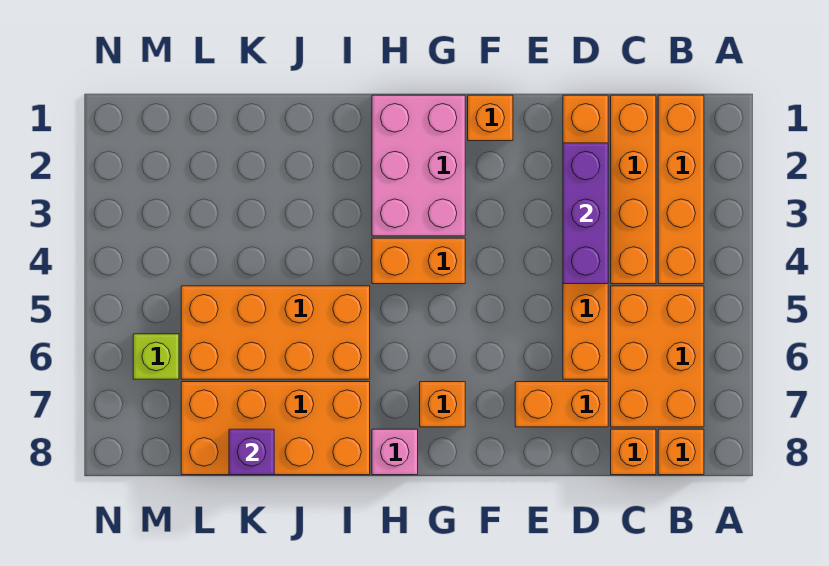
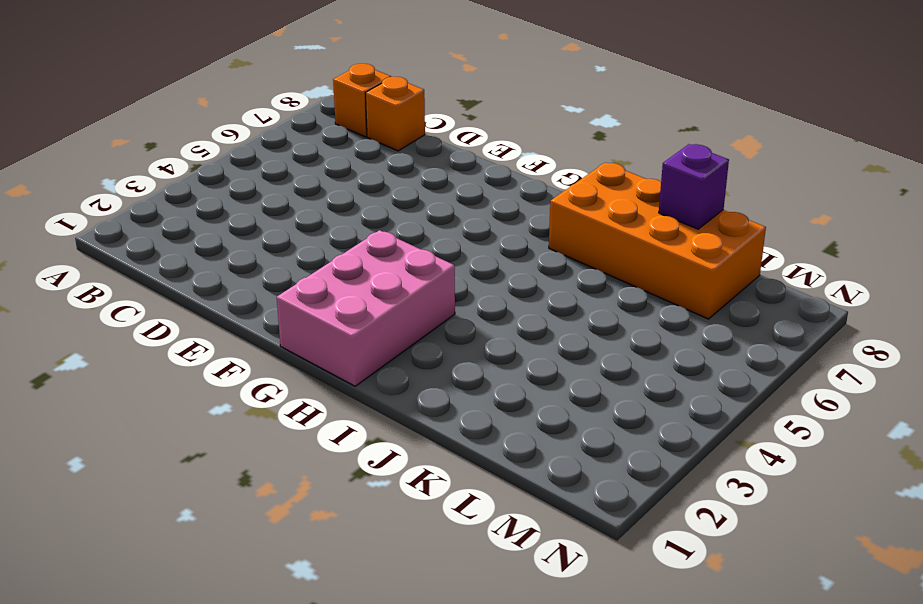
none -> orange brick B1:B4 level 1
none -> orange brick B5:C7 level 1
none -> orange brick C1:C4 level 1

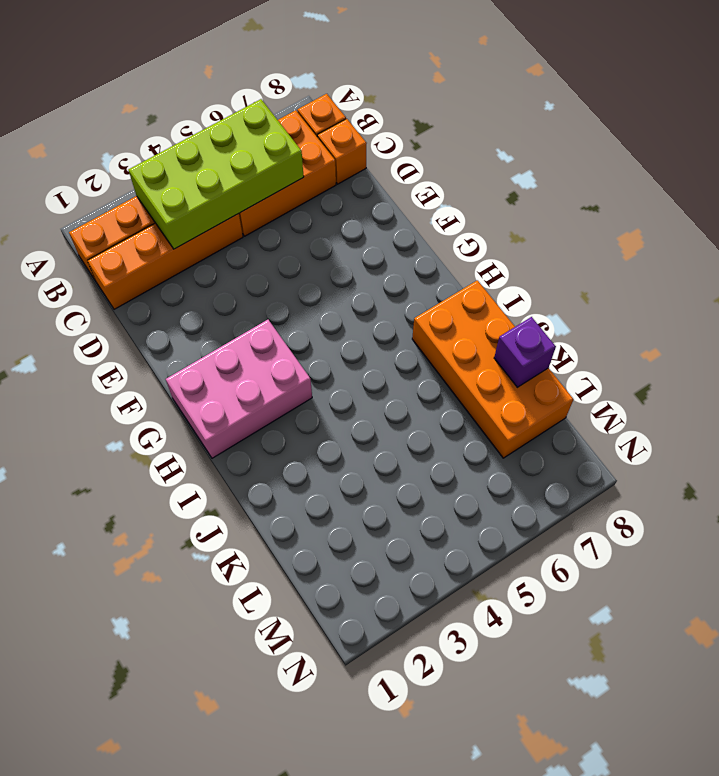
lime brick B3:C6 level 2 -> none
none -> orange brick D1:D6 level 1
none -> orange brick D7:E7 level 1
none -> orange brick F1 level 1

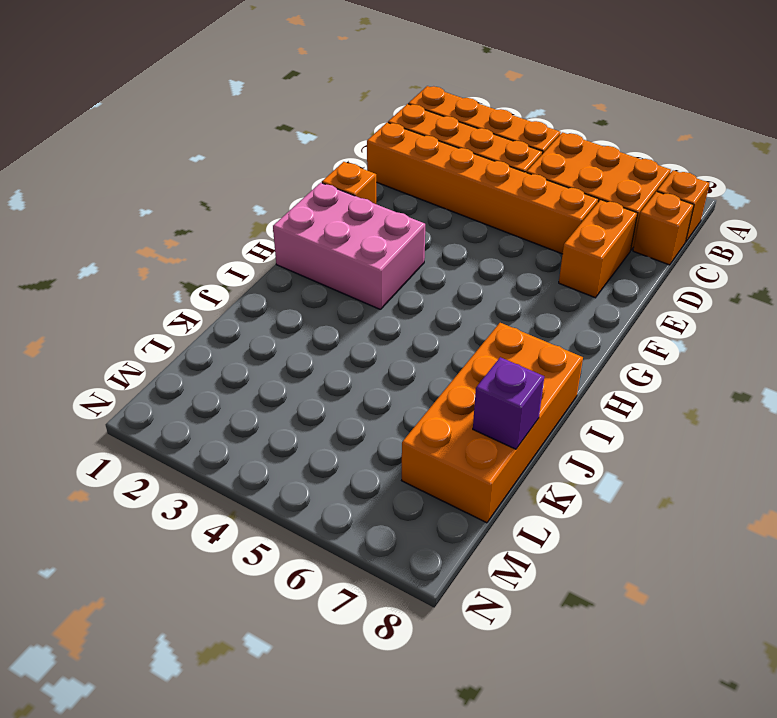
none -> orange brick G4:H4 level 1
none -> orange brick G7 level 1
none -> pink brick H8 level 1

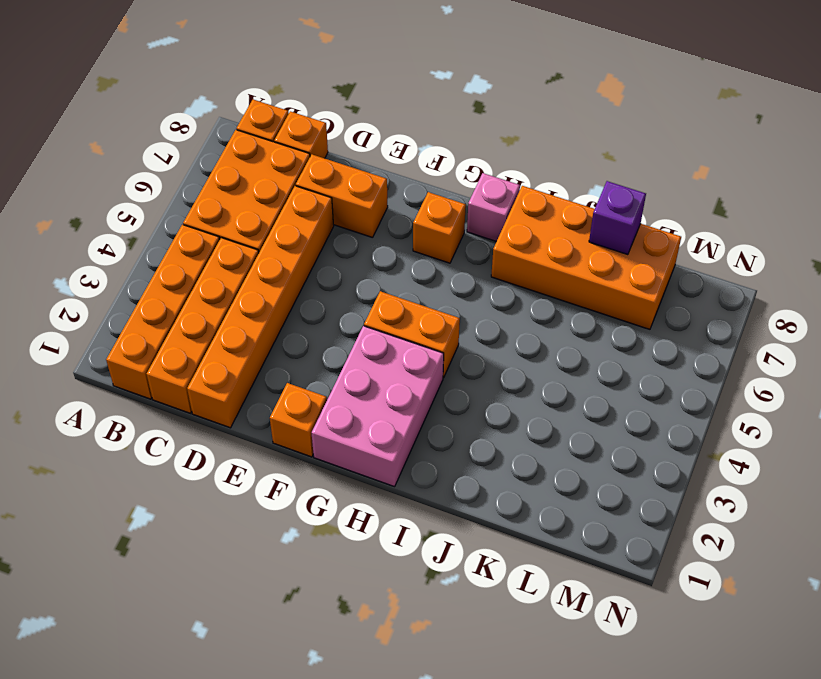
none -> orange brick I5:L6 level 1
none -> lime brick M6 level 1
none -> purple brick D2:D4 level 2

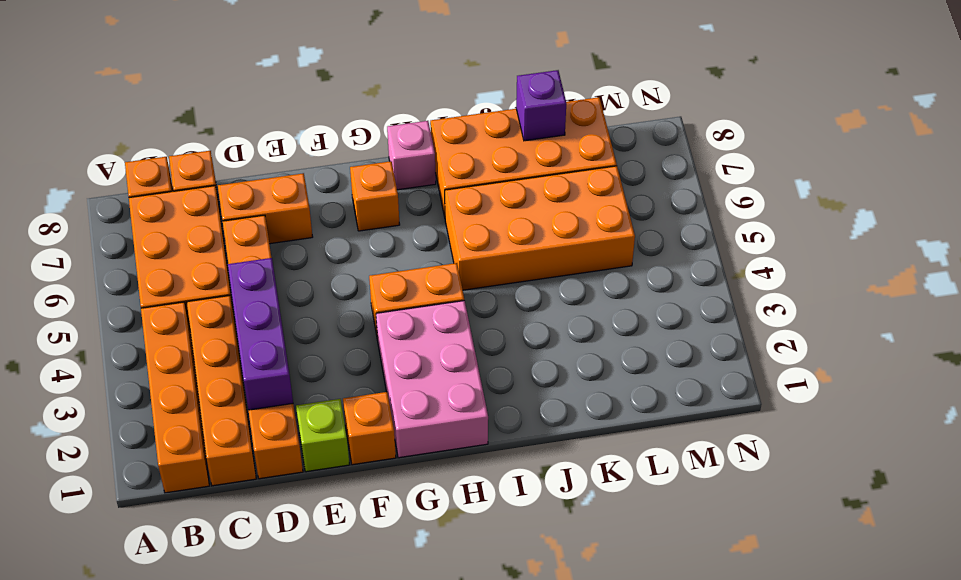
lime brick E1 level 1 -> lime brick M6 level 1

